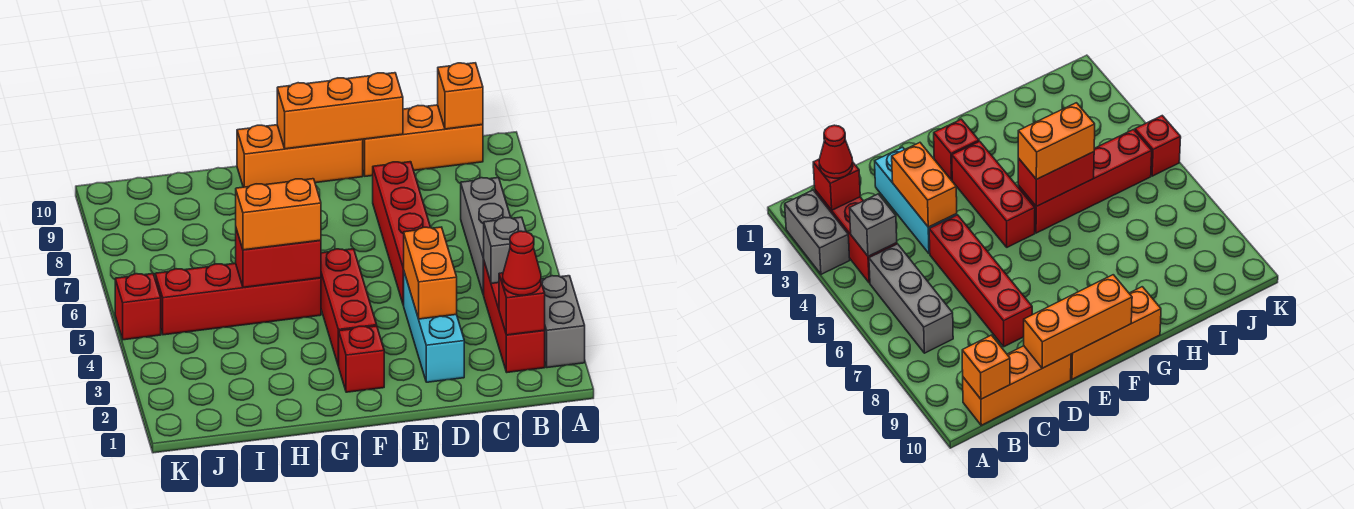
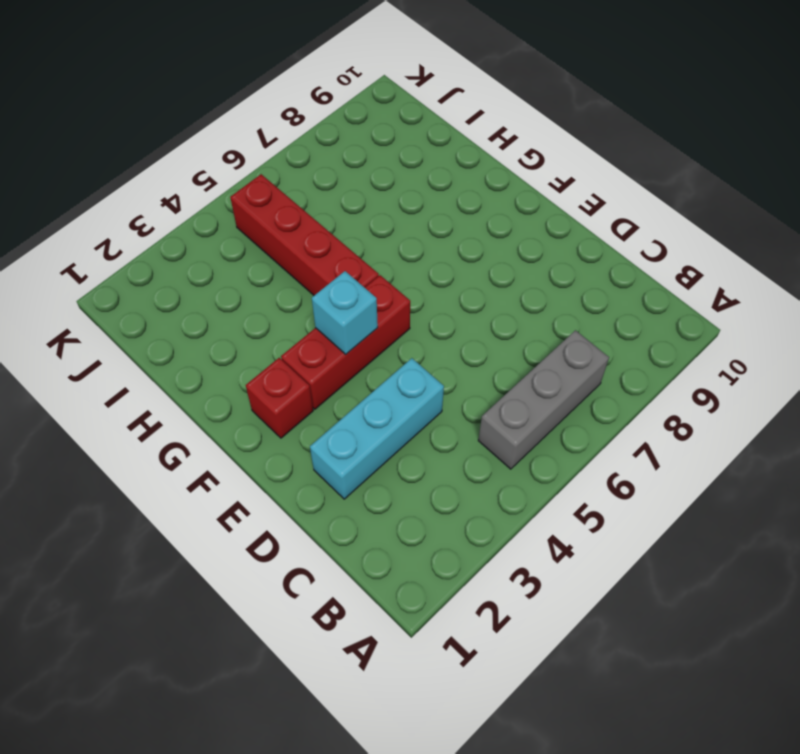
cyan brick F4 level 2 -> none
none -> grey brick A2:A3 level 1
none -> red brick B2:B4 level 1
none -> orange brick B10:D10 level 1

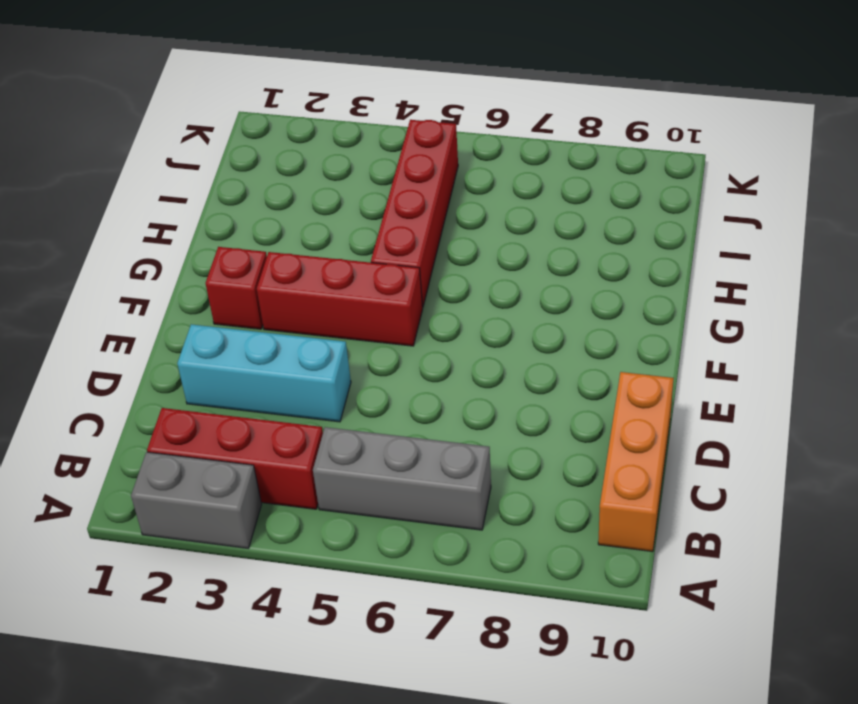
none -> red brick D5:D8 level 1
none -> orange brick E10:G10 level 1
none -> red brick K5 level 1

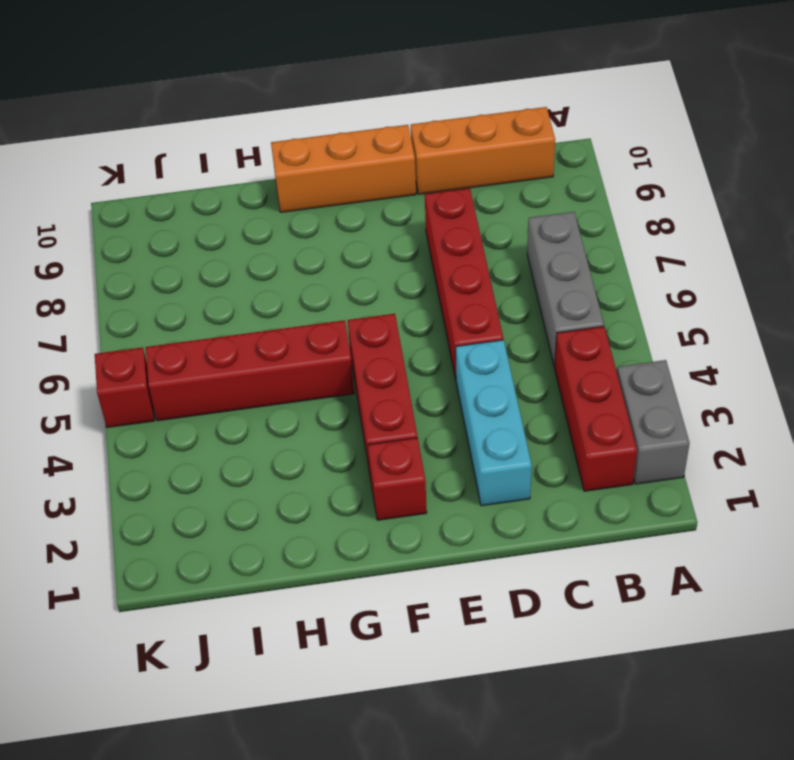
none -> red brick B2 level 2
none -> grey brick B4 level 2
none -> orange brick B10 level 2

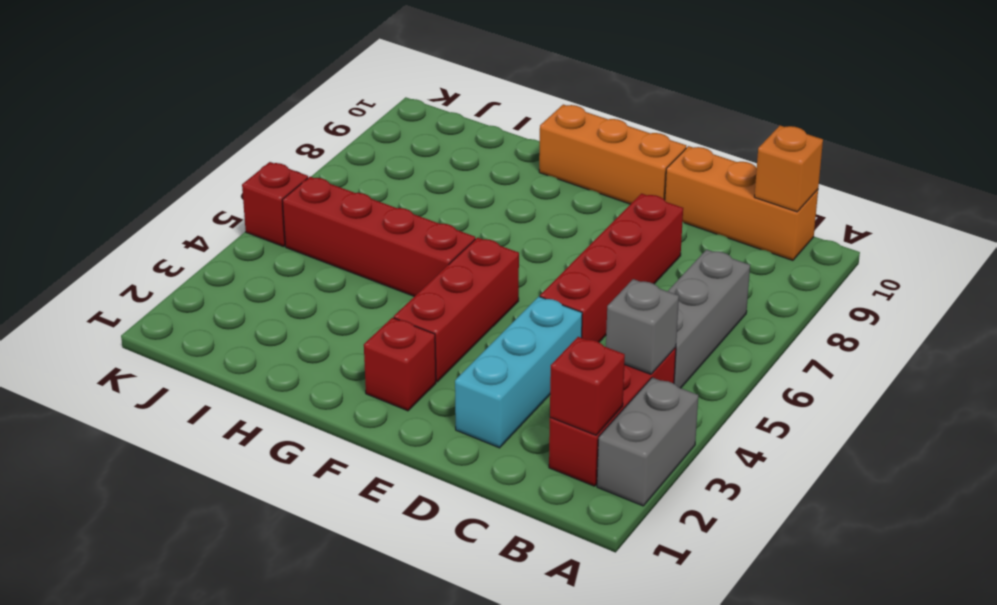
none -> orange brick D3:D4 level 2
none -> orange brick D10:F10 level 2
none -> red brick G5:H5 level 2

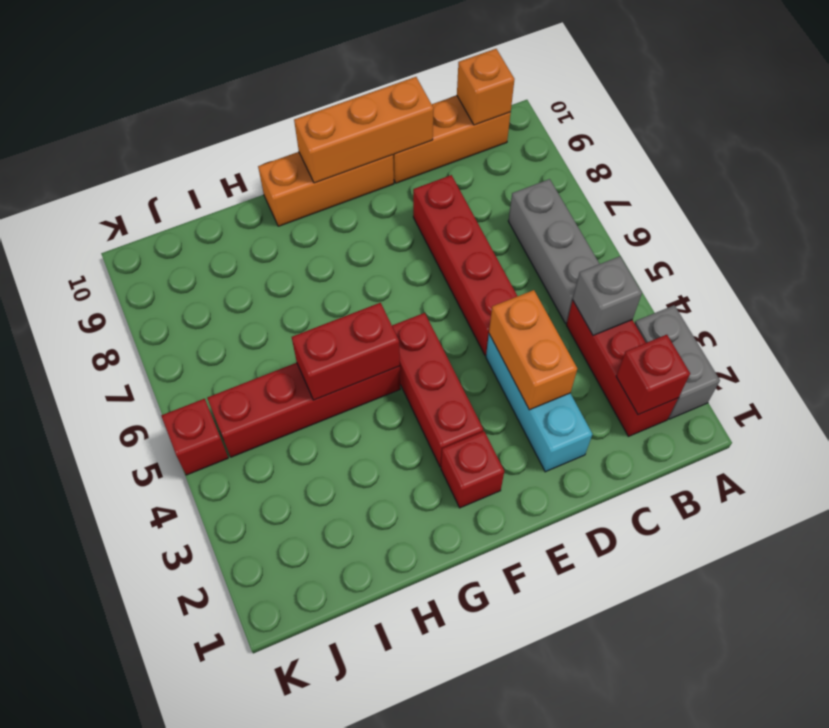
none -> red cone B2 level 3
none -> orange brick G5:H5 level 3

